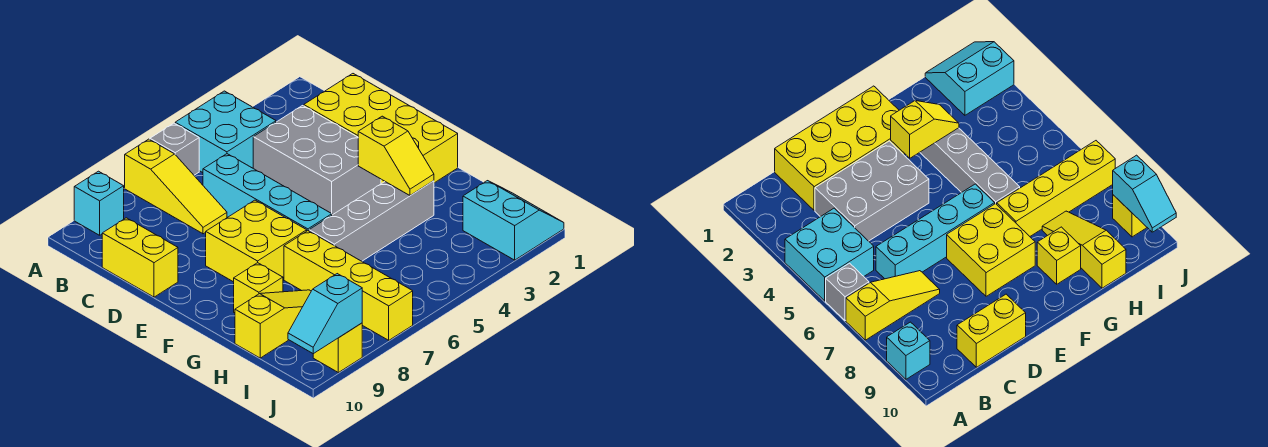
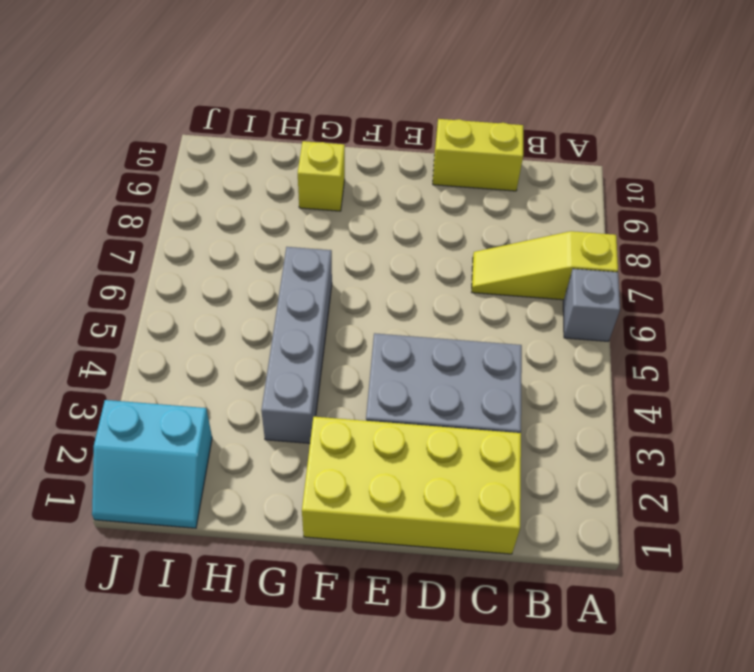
none -> cyan brick A4:B5 level 1
none -> cyan brick A9 level 1
none -> cyan brick C6:F6 level 1

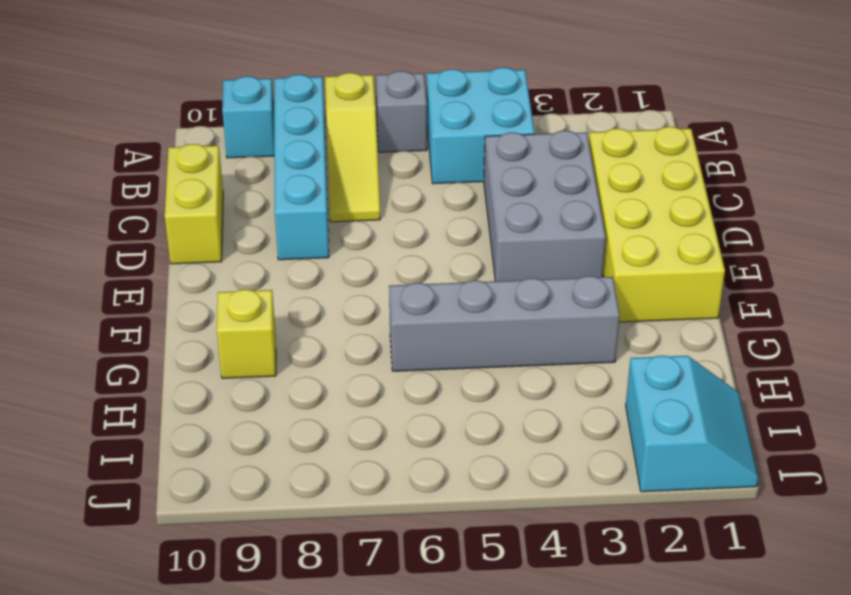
cyan brick A8:D8 level 1 -> cyan brick C6:F6 level 1
none -> yellow brick E7:F8 level 1
none -> yellow brick G7:J7 level 1
none -> yellow slope H8:H10 level 1 top 10

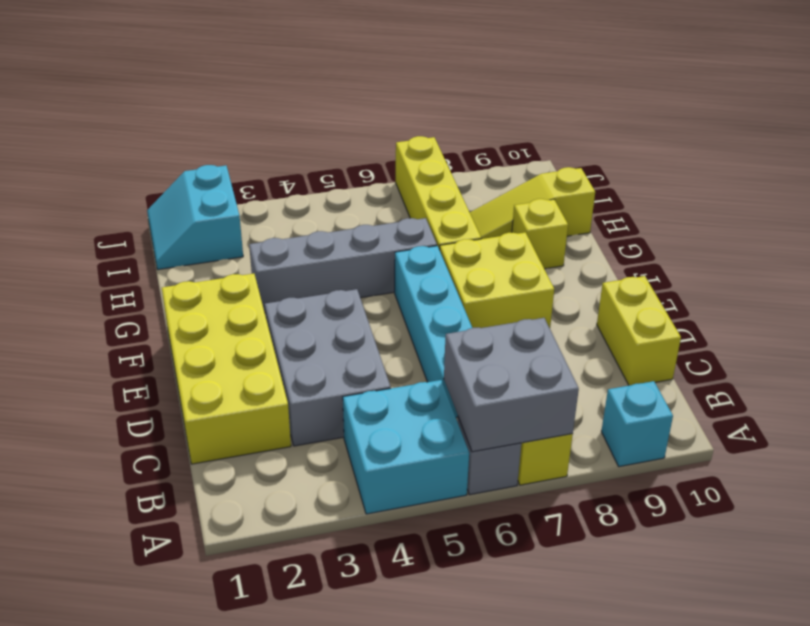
grey brick A6:B7 level 2 -> none
none -> yellow brick J9 level 1
none -> yellow slope F3:G3 level 2 top F
none -> cyan slope J9:J10 level 2 top 9

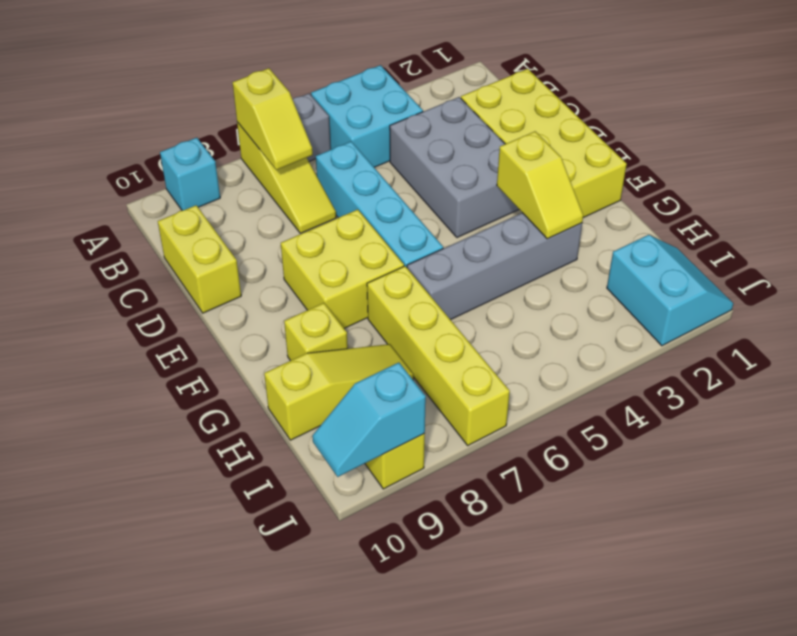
yellow slope A7:B7 level 2 top A -> none

